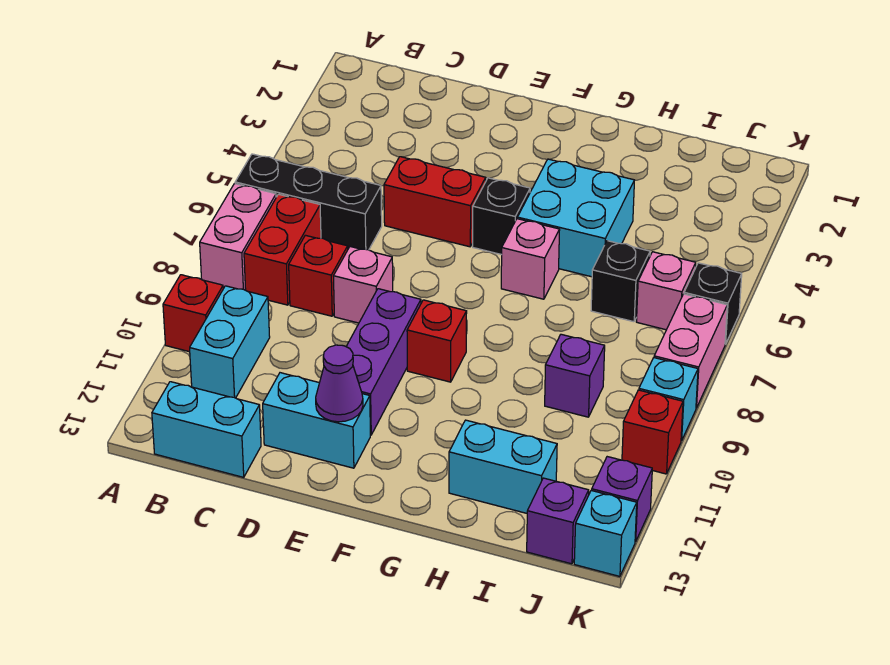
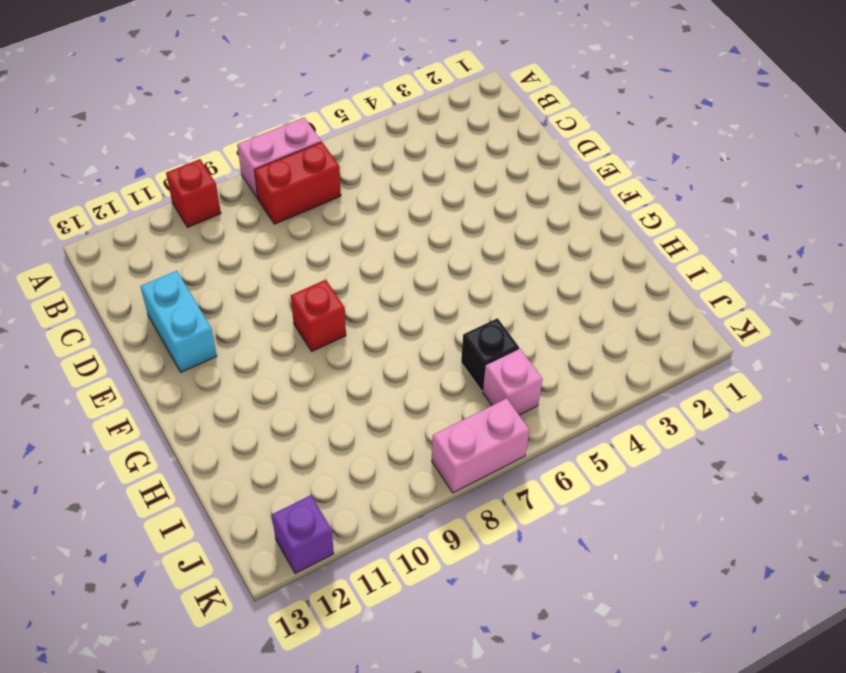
none -> black brick A6:C6 level 1
none -> cyan brick B10:B11 level 1
none -> cyan brick B13:C13 level 1

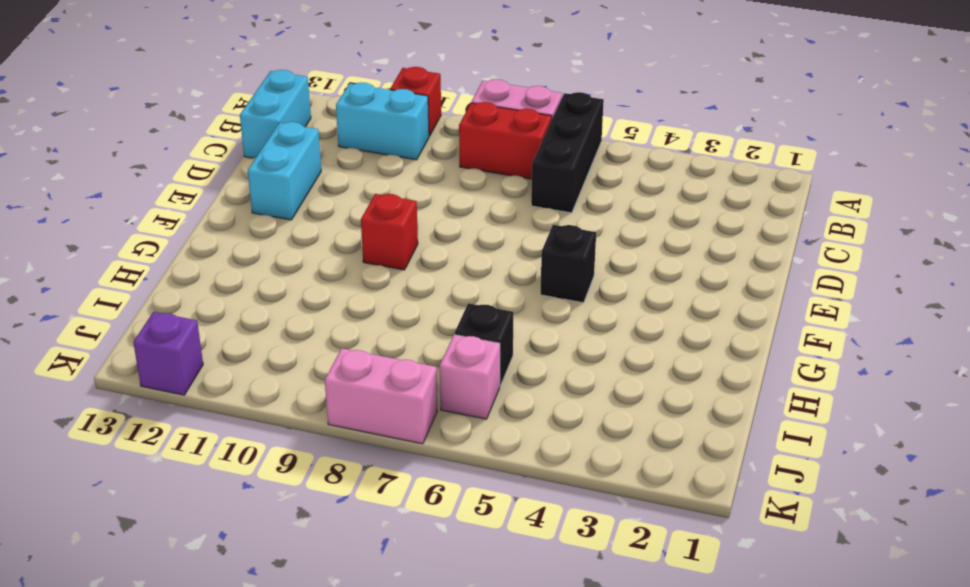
none -> red brick C8 level 1
none -> red brick D5:E5 level 1
none -> pink brick D8 level 1

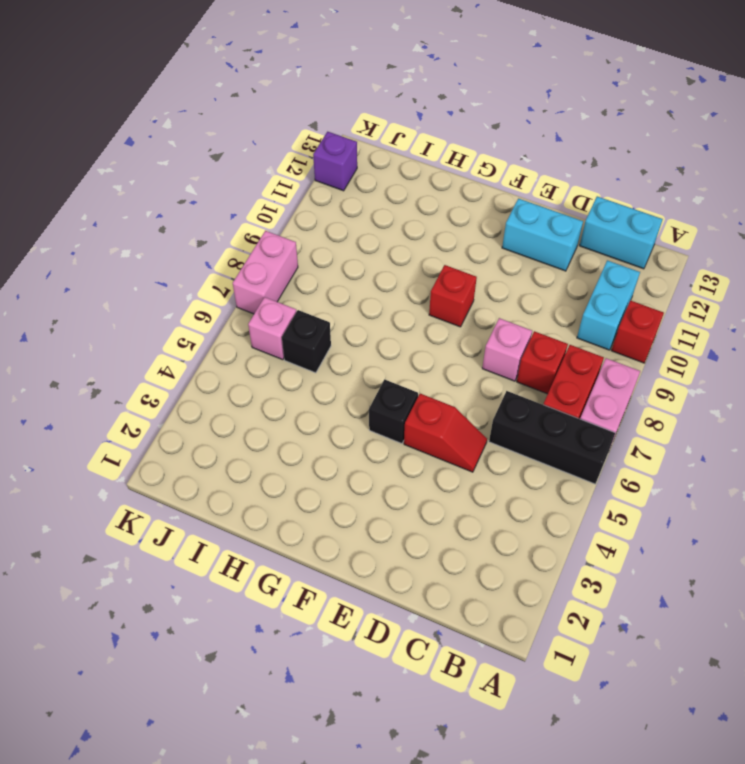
red slope D5:E5 level 1 top E -> red brick D5:E5 level 1
none -> purple brick E9:E11 level 1
none -> cyan brick G4:H5 level 1
none -> pink brick G6 level 1

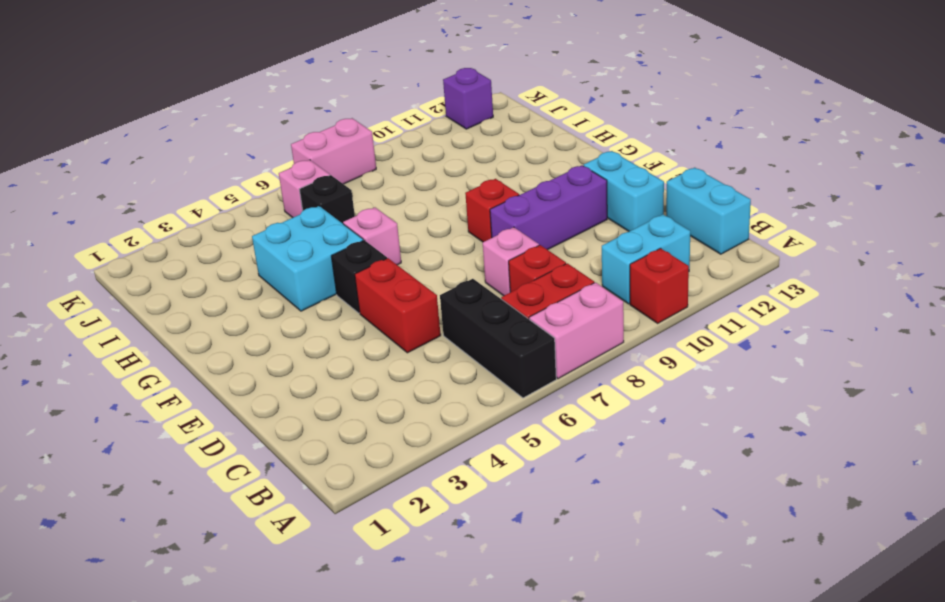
none -> cyan brick H12:I12 level 1
none -> purple brick I9 level 1
none -> purple brick J13 level 1

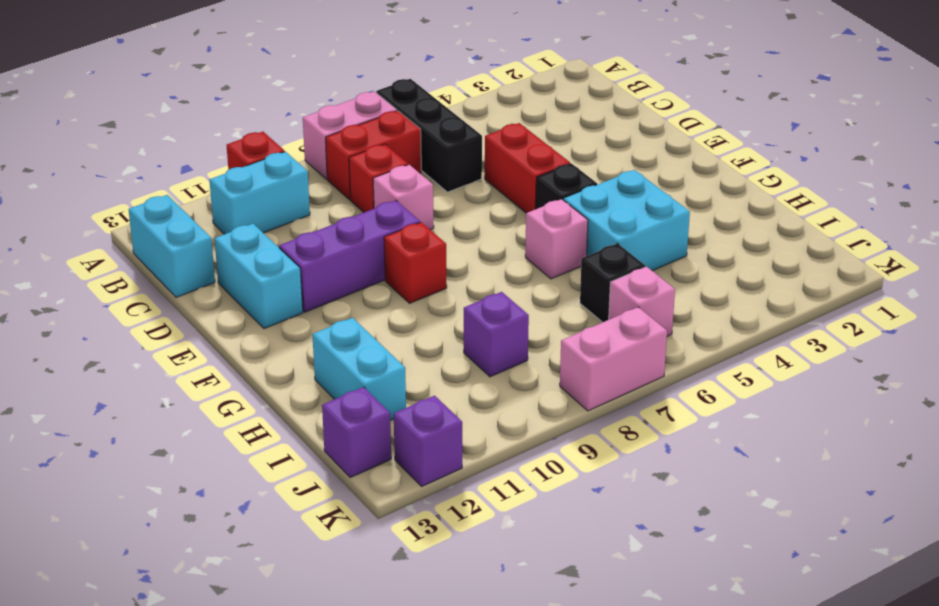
none -> black brick K6 level 1
none -> cyan brick K9 level 1
none -> red brick K10 level 1

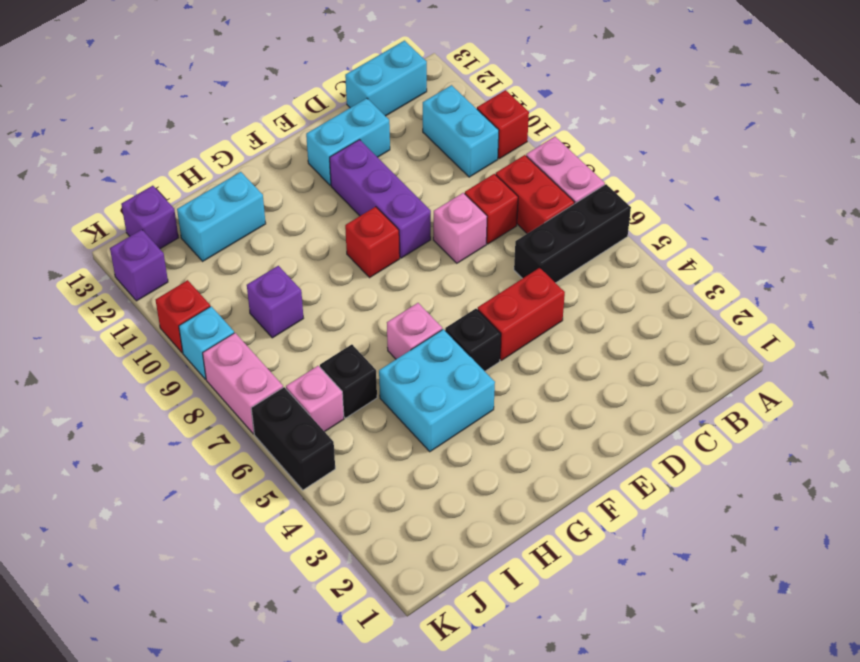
black brick K5:K6 level 1 -> black brick K6 level 1
none -> cyan brick K13 level 1
none -> purple cone E12 level 2

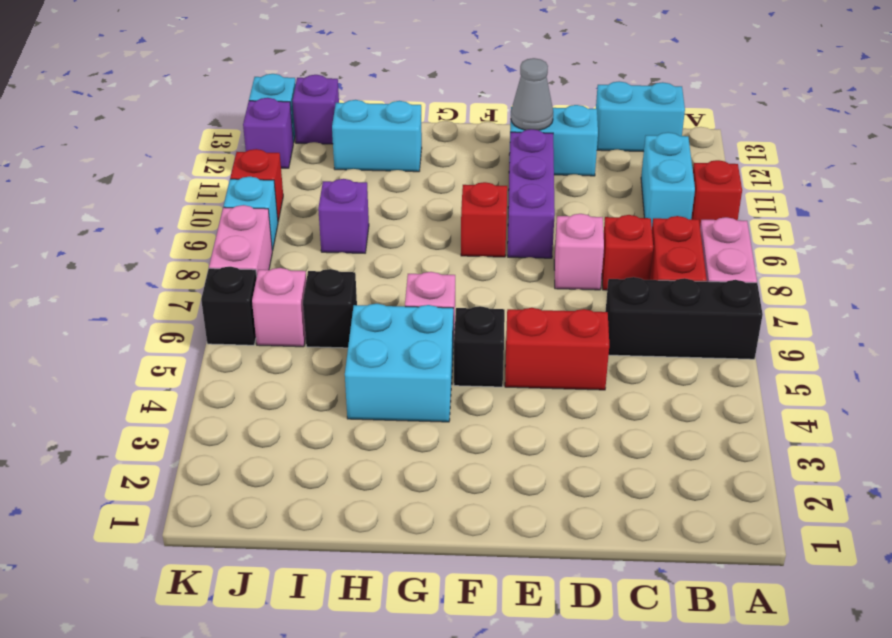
grey cone E12 level 2 -> purple cone E12 level 2

